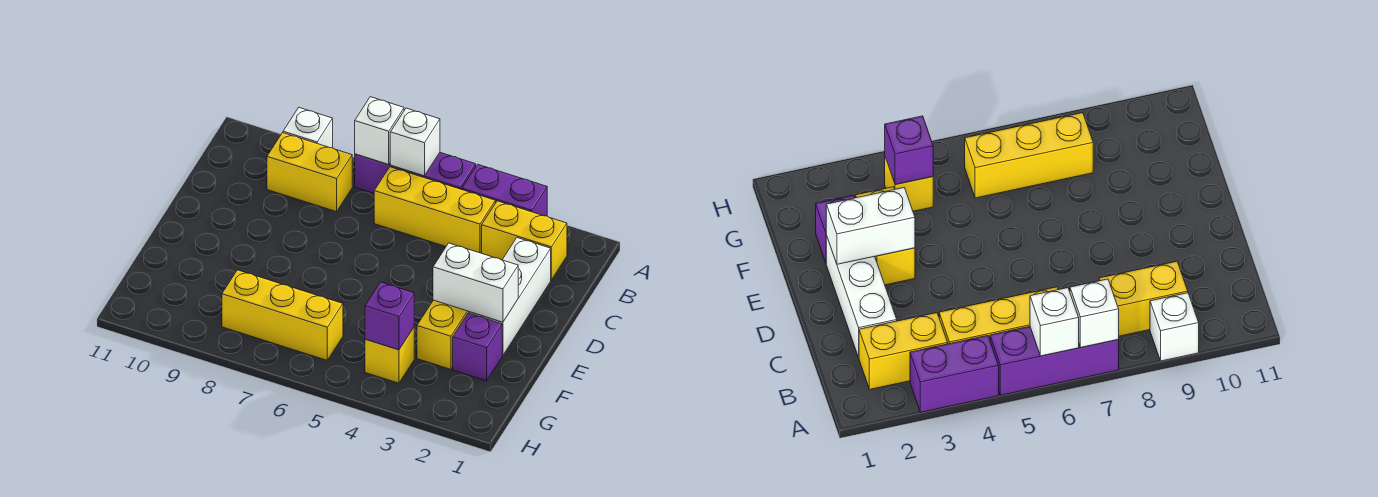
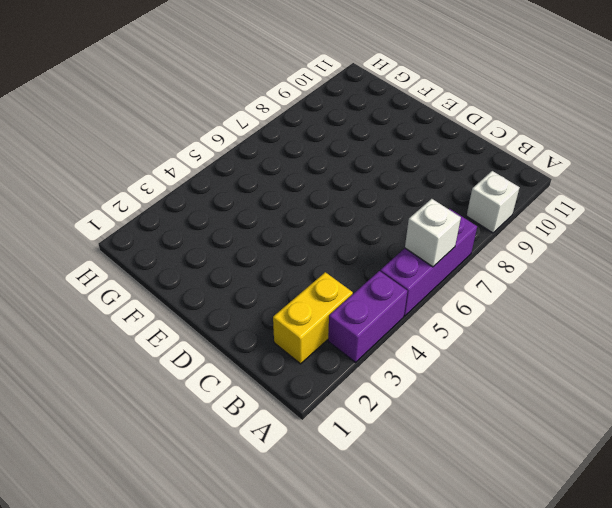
none -> yellow brick B4:B6 level 1
none -> yellow brick B8:B9 level 1
none -> white brick C2:E2 level 1

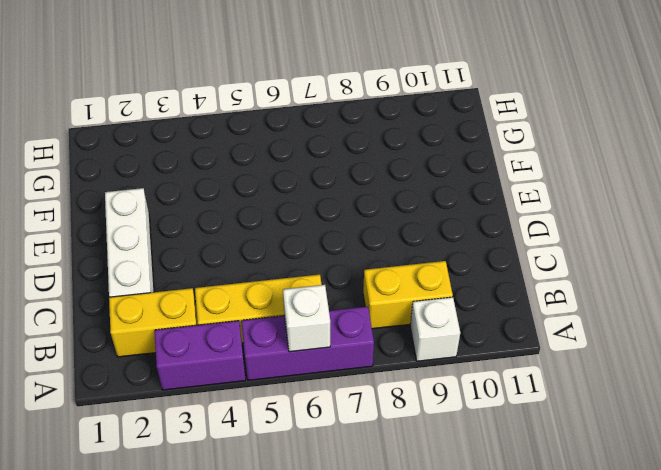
none -> yellow brick E3:F3 level 1
none -> purple brick F2 level 1
none -> yellow brick G4 level 1

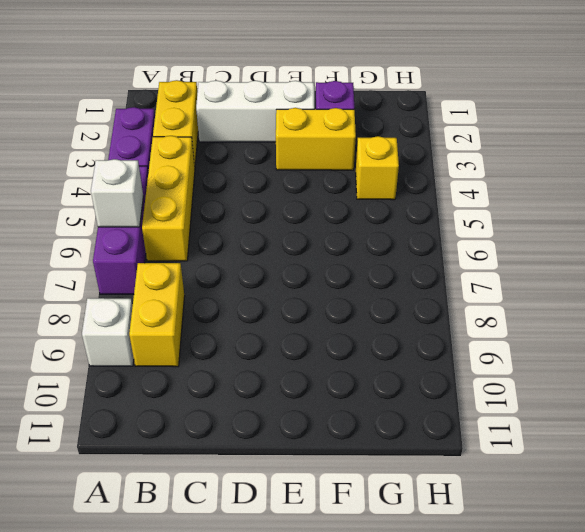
none -> yellow brick G6:G8 level 1
none -> white brick A7 level 2
none -> white brick E2:E3 level 2

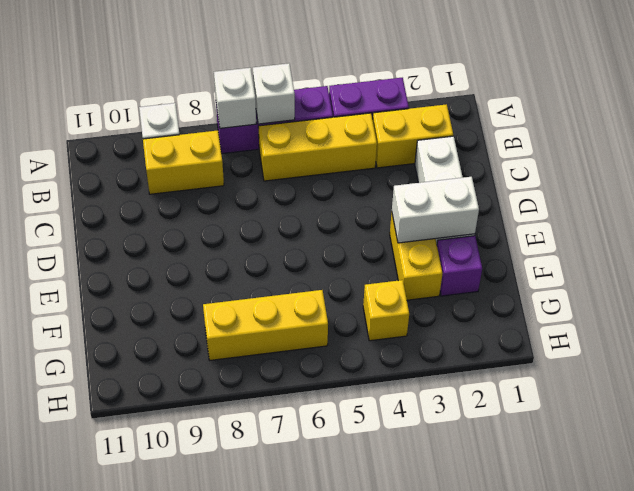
none -> purple brick G4 level 2

